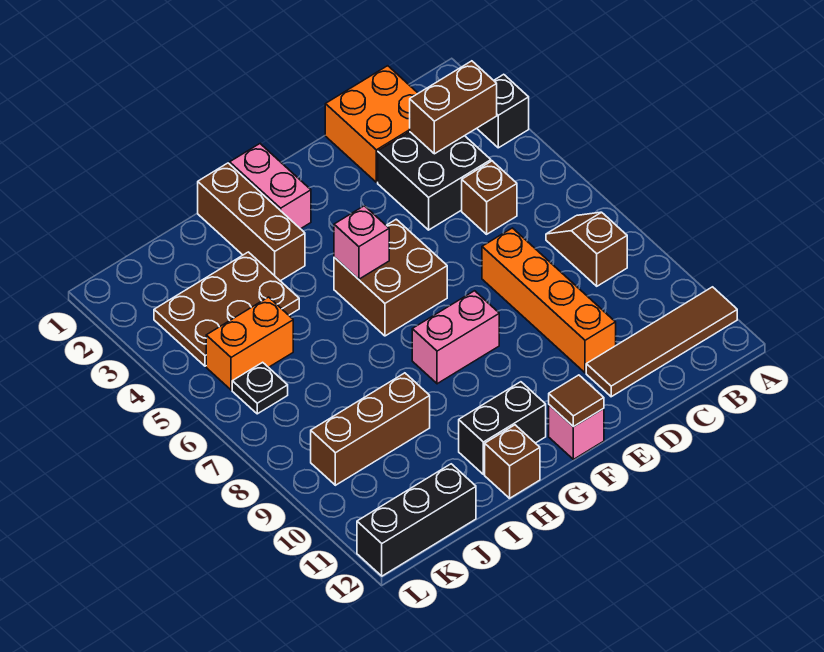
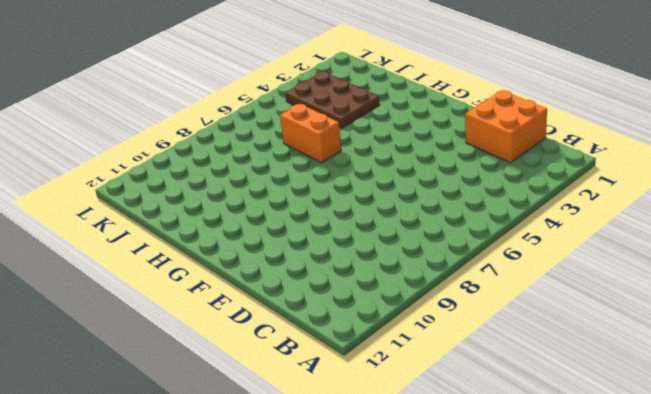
orange brick H6:I6 level 1 -> orange brick J5:K5 level 1
none -> black brick A3 level 1
none -> brown tile A11:D11 level 1
none -> brown slope B7:B8 level 1 top 8

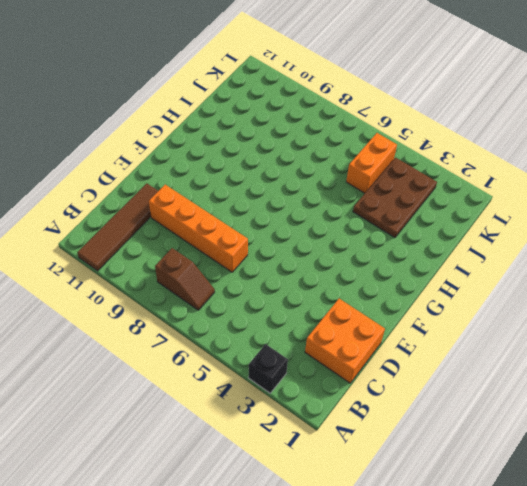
none -> black brick C3:D4 level 1
none -> brown brick C5 level 1
none -> brown brick F5:G6 level 1

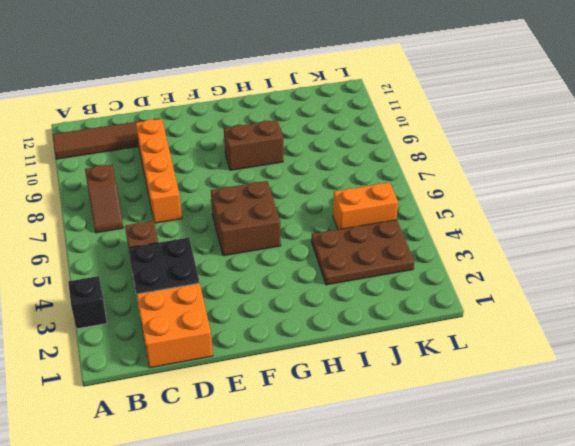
brown brick G9:H9 level 1 -> brown brick B3:C3 level 2
none -> pink brick F8:G8 level 1
none -> pink brick F12 level 1
none -> pink brick G1:G2 level 1

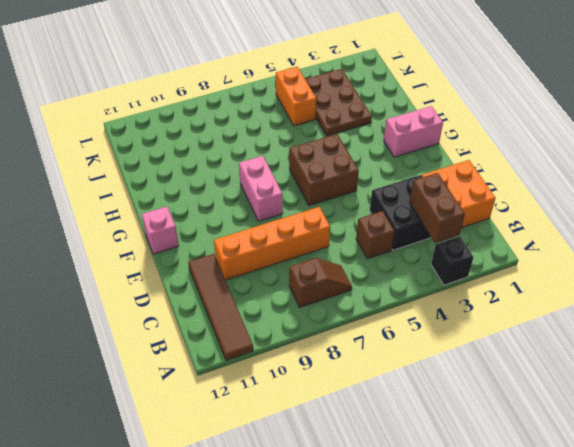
none -> black brick G11:H11 level 1
none -> brown brick H1:H3 level 1
none -> brown brick H12 level 1

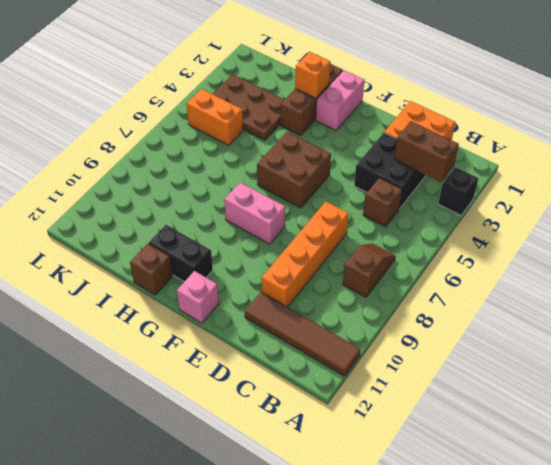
orange brick H2 level 2 -> none
none -> brown brick I9:K9 level 1
none -> black brick J12:L12 level 1
none -> black plate K6 level 1

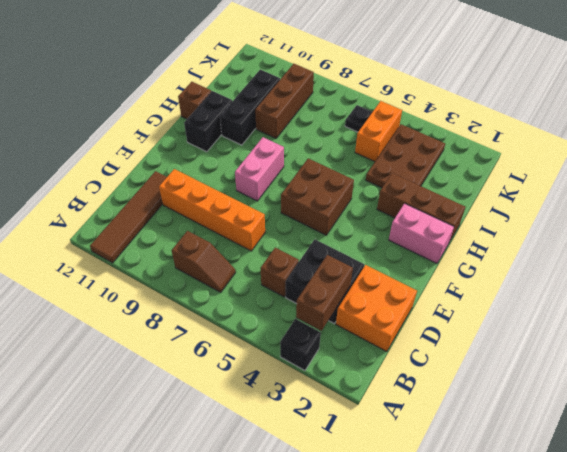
black brick H10:J10 level 1 -> black brick J12:L12 level 1
none -> pink brick F12 level 1
none -> brown tile F12 level 2
none -> pink brick G5 level 2

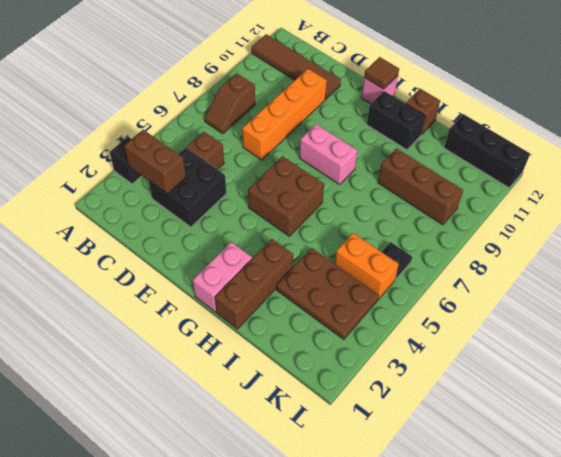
none -> orange brick C1:D2 level 1
none -> pink brick G5 level 2

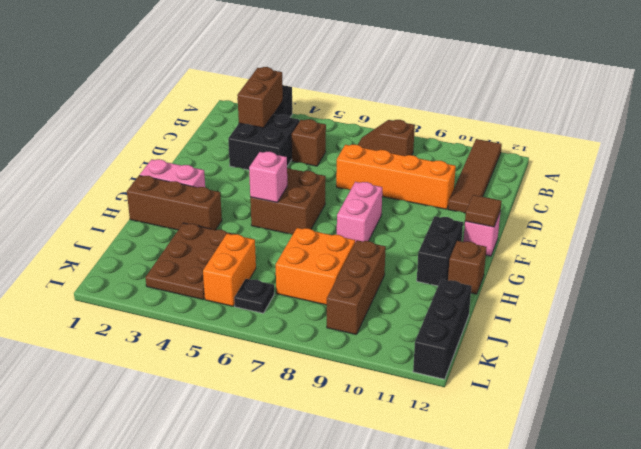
orange brick I7:J8 level 1 -> orange brick C1:D2 level 1

